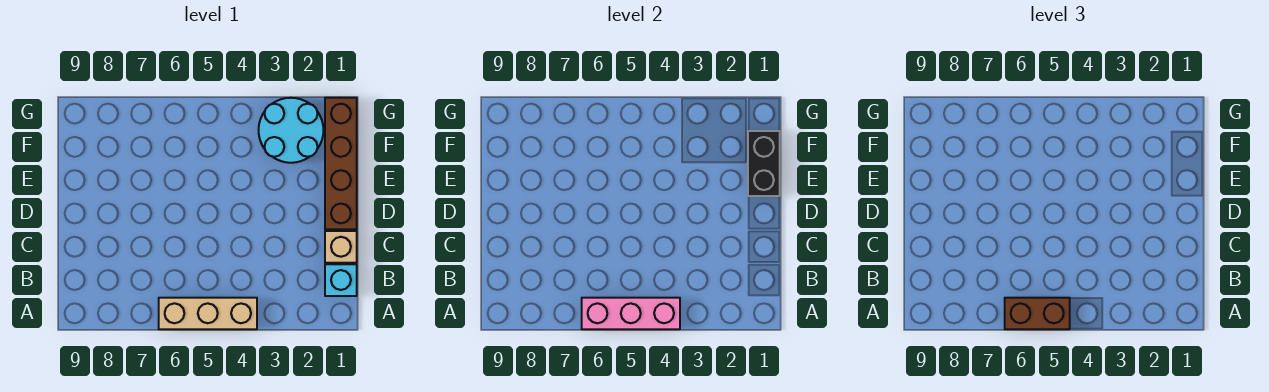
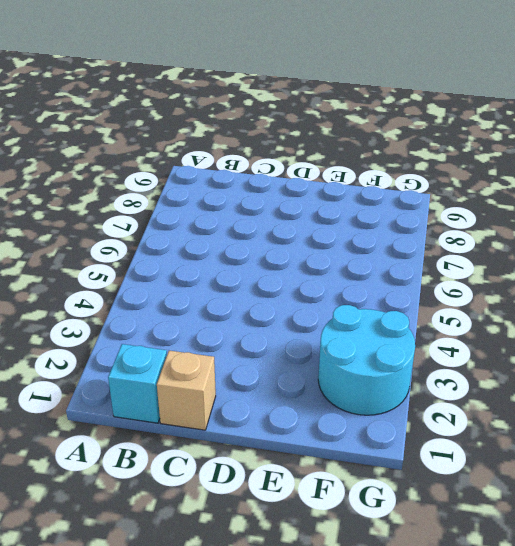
none -> tan brick A4:A6 level 1
none -> brown brick D1:G1 level 1

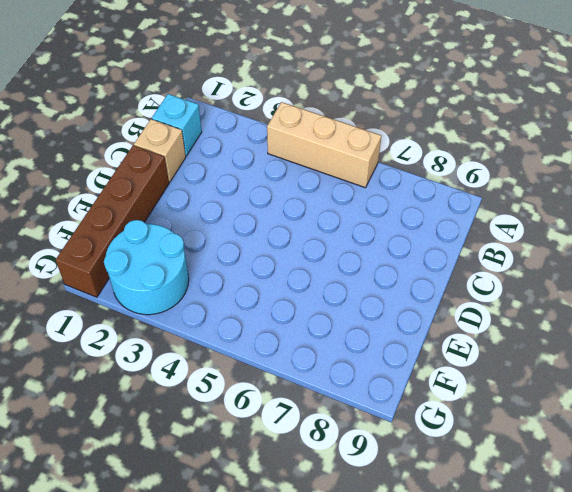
none -> pink brick A4:A6 level 2
none -> black brick E1:F1 level 2

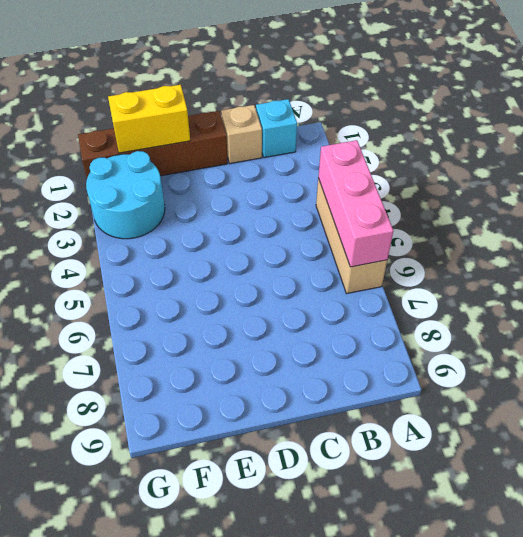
yellow brick E1:F1 level 2 -> black brick E1:F1 level 2
none -> brown brick A5:A6 level 3

